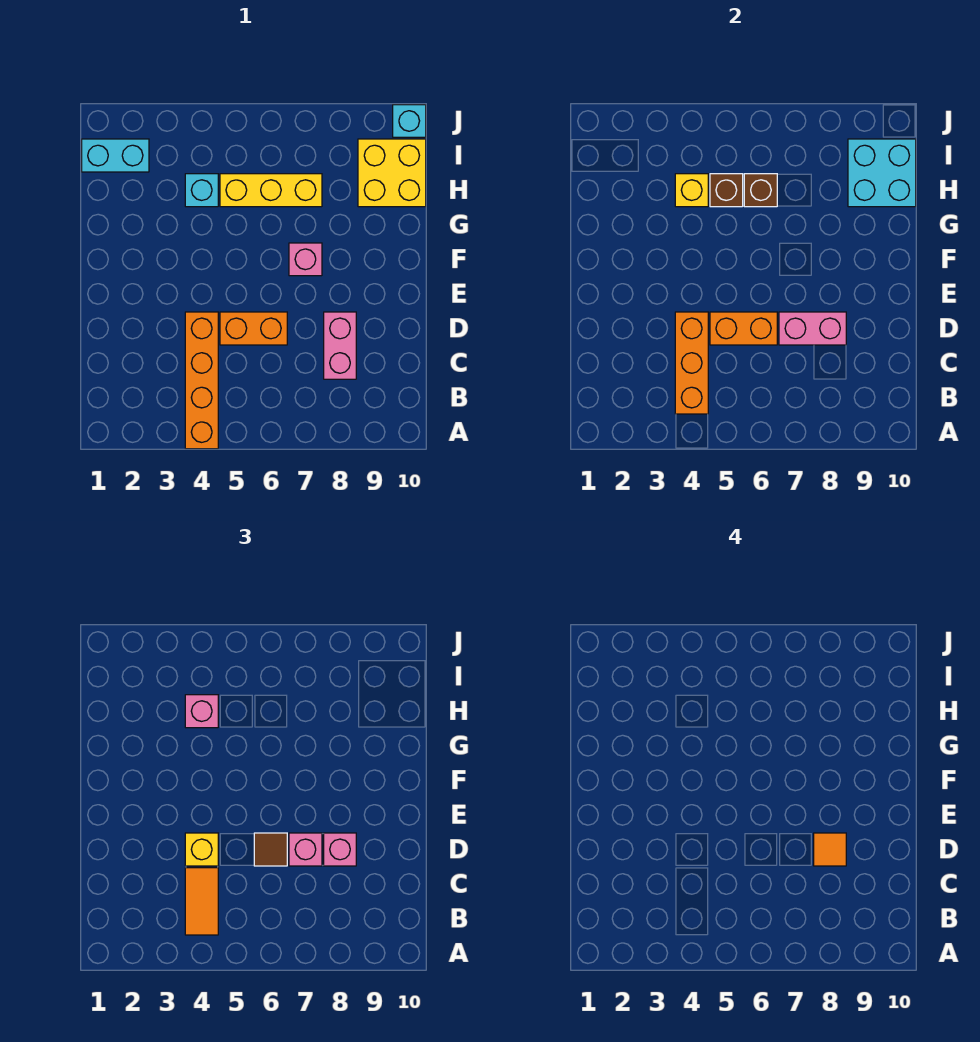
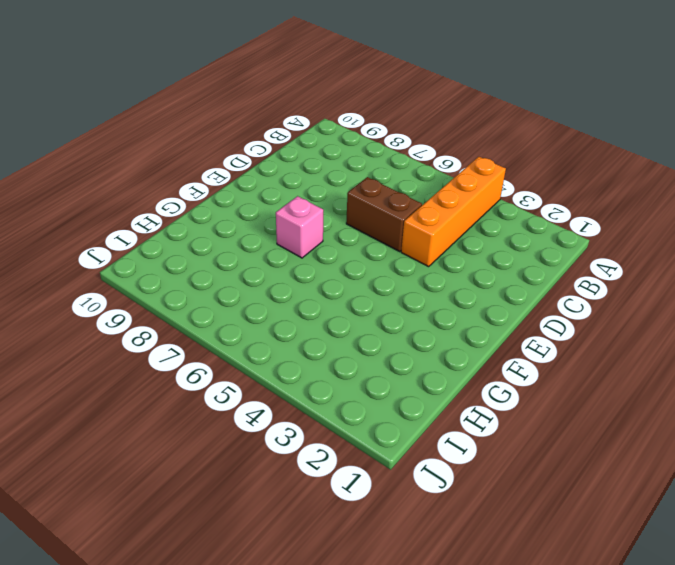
brown brick D5:D6 level 1 -> orange brick D5:D6 level 1
none -> pink brick C8:D8 level 1
none -> cyan brick H4 level 1
none -> yellow brick H5:H7 level 1

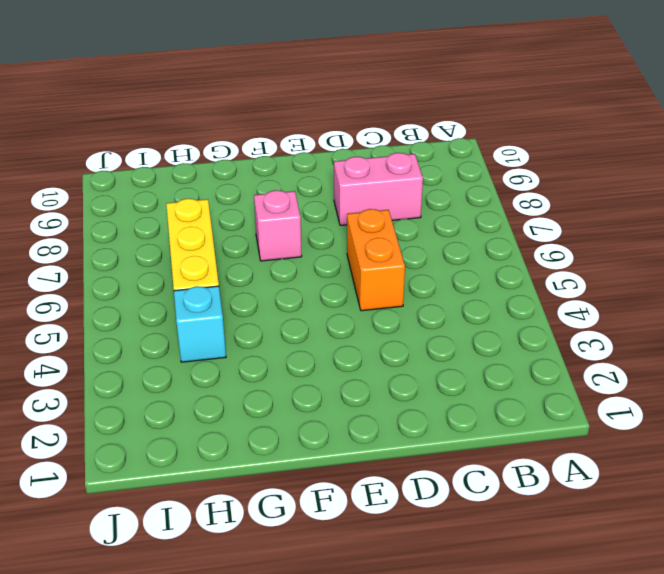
none -> orange brick A4:D4 level 1
none -> yellow brick H9:I10 level 1
none -> cyan brick I1:I2 level 1

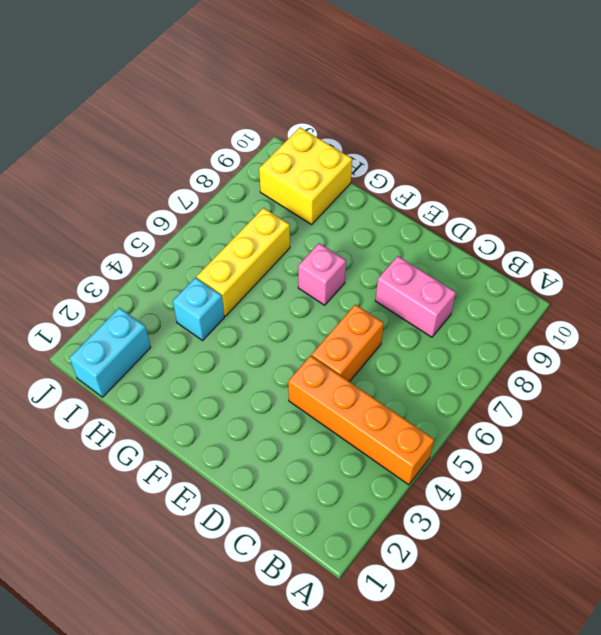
none -> cyan brick J10 level 1
none -> orange brick B4:D4 level 2
none -> orange brick D5:D6 level 2

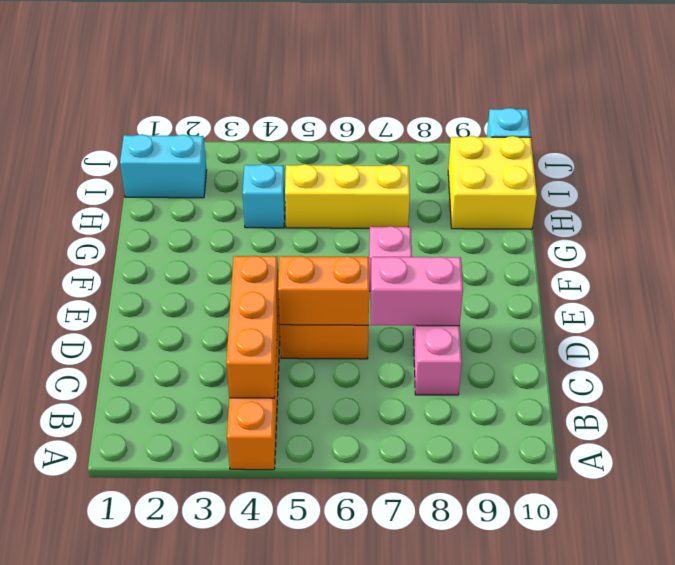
none -> yellow brick H4 level 2
none -> brown brick H5 level 2
none -> brown brick H6 level 2

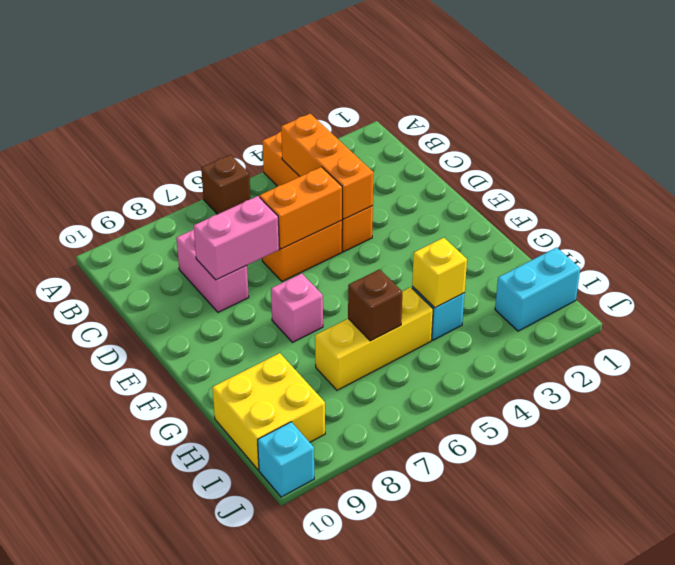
brown brick A6 level 1 -> brown brick H5 level 2
none -> cyan brick H9:I10 level 2
none -> orange tile B4:C4 level 3
none -> yellow brick D4 level 3

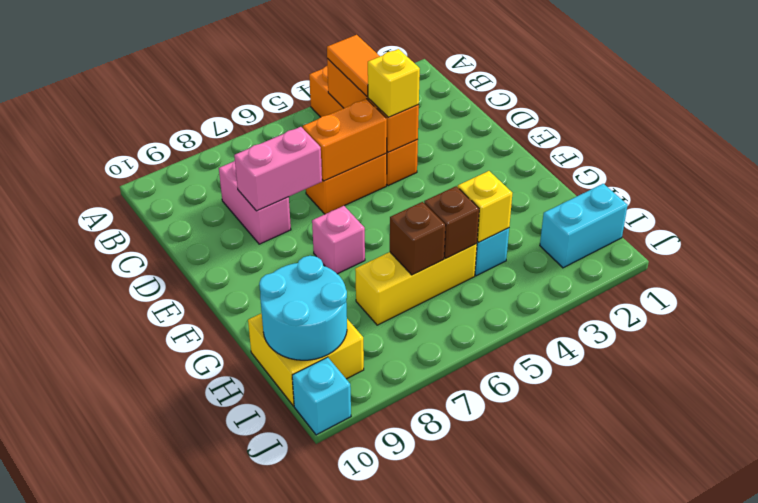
cyan round brick H9:I10 level 2 -> cyan brick H9:I10 level 2
none -> brown tile D6 level 3
none -> pink brick D7 level 3
none -> pink brick D8 level 3

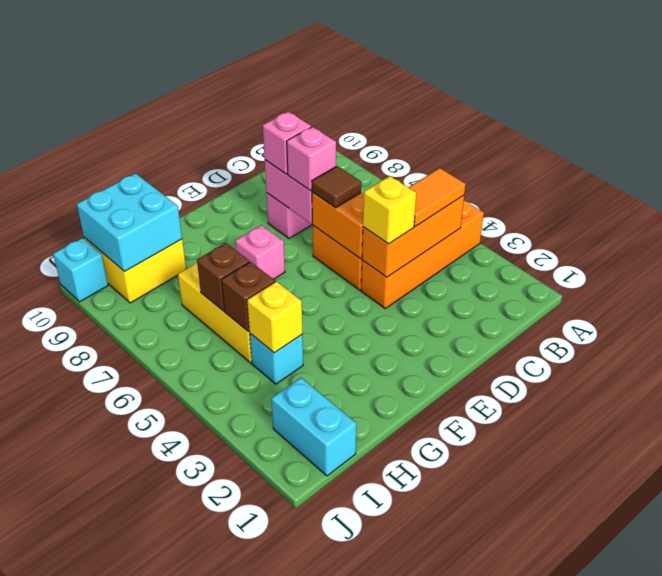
none -> pink brick H4 level 3
none -> orange tile D8 level 4

